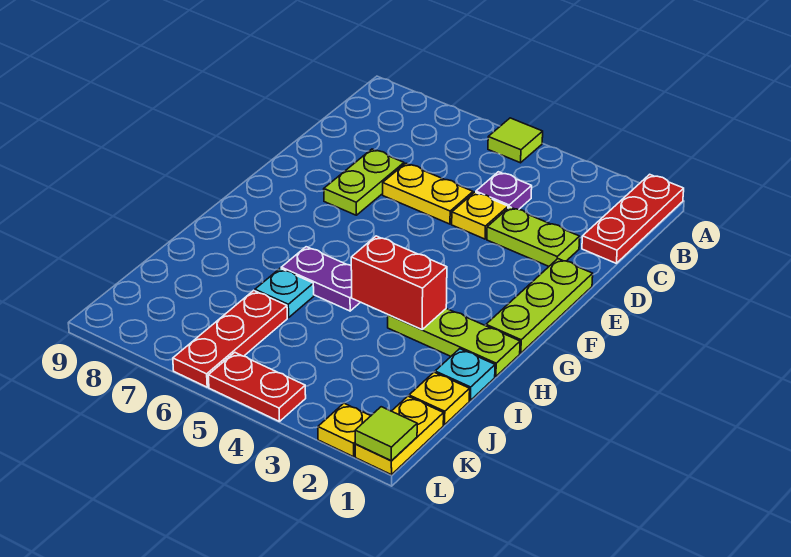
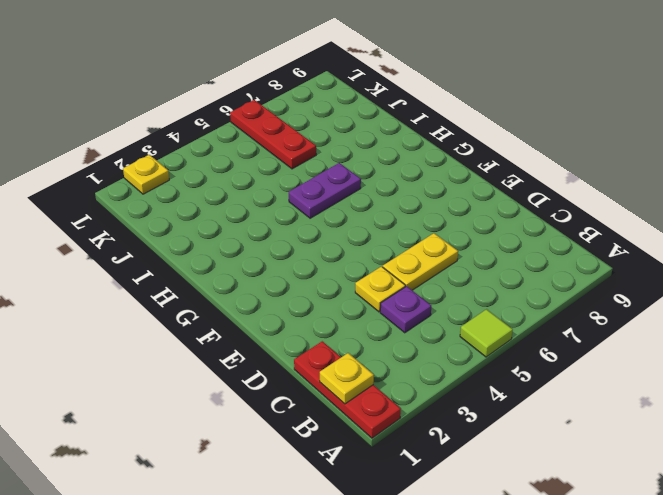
yellow plate B1 level 2 -> yellow plate J1 level 1
none -> lime plate D2:D3 level 1
none -> lime plate D7:E7 level 1
none -> lime plate E1:G1 level 1

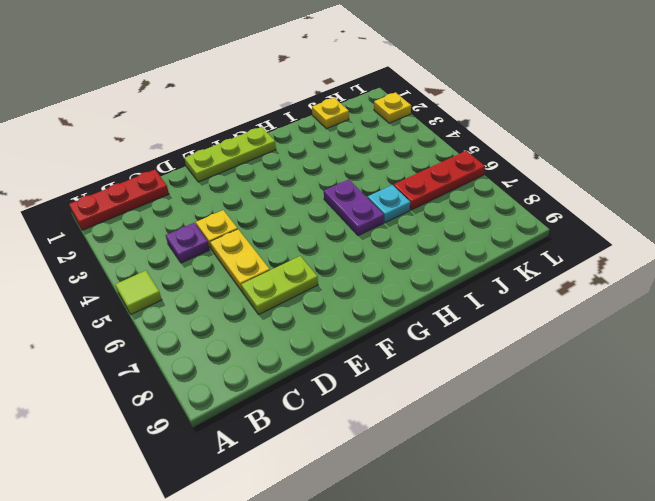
none -> lime plate D2:D3 level 1
none -> lime plate H1:H3 level 1
none -> cyan plate I1 level 1

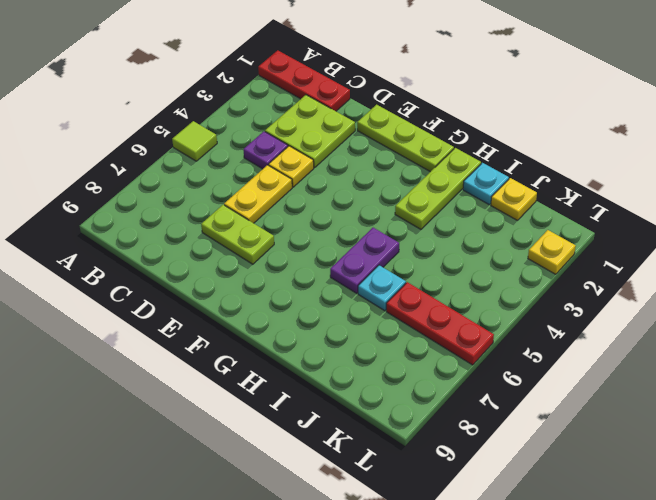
lime plate C2:D3 level 1 -> lime plate D2:D3 level 1
none -> yellow plate K1:L1 level 1
none -> red plate L4:L5 level 1
none -> red brick H3:H4 level 2

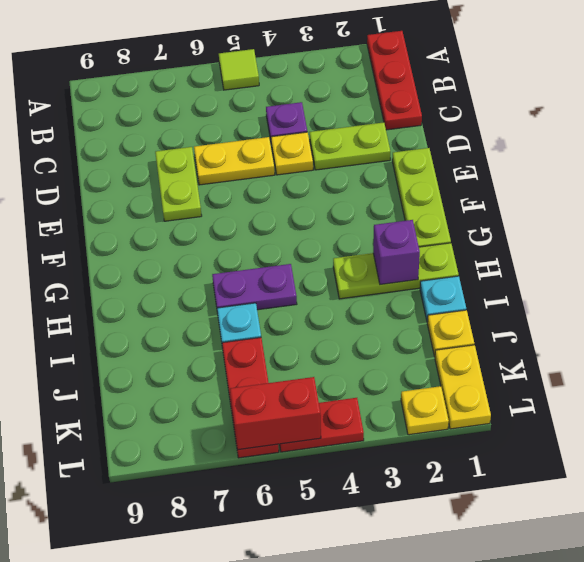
purple brick H2 level 2 -> none
red brick L5:L6 level 2 -> red brick H3:H4 level 2
none -> lime tile L1 level 2

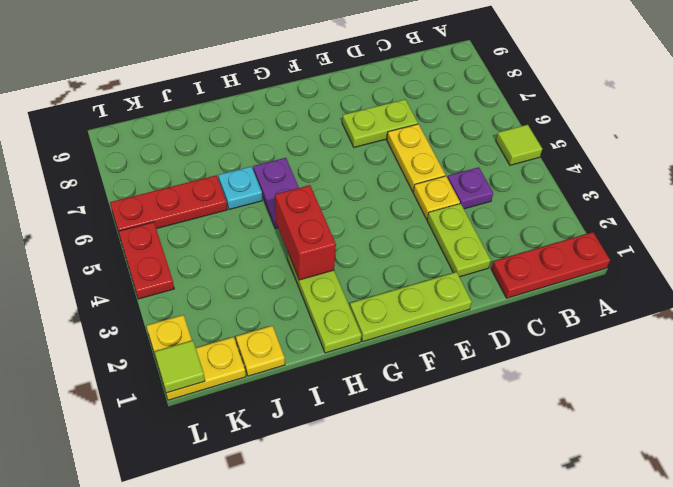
none -> cyan plate I1 level 1

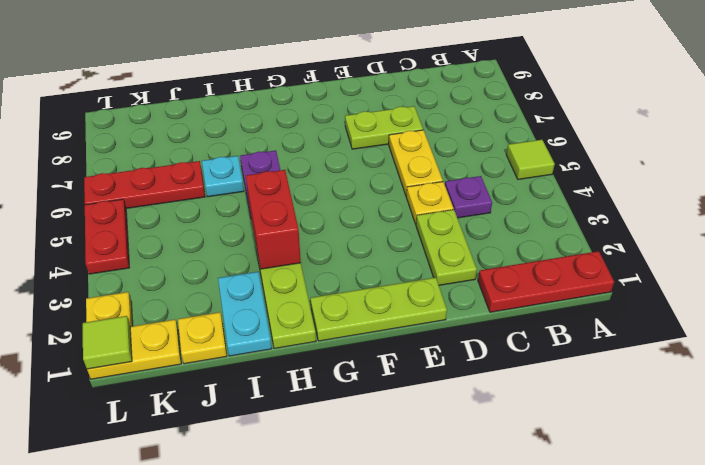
cyan plate I1:I2 level 1 -> cyan plate I1 level 1

